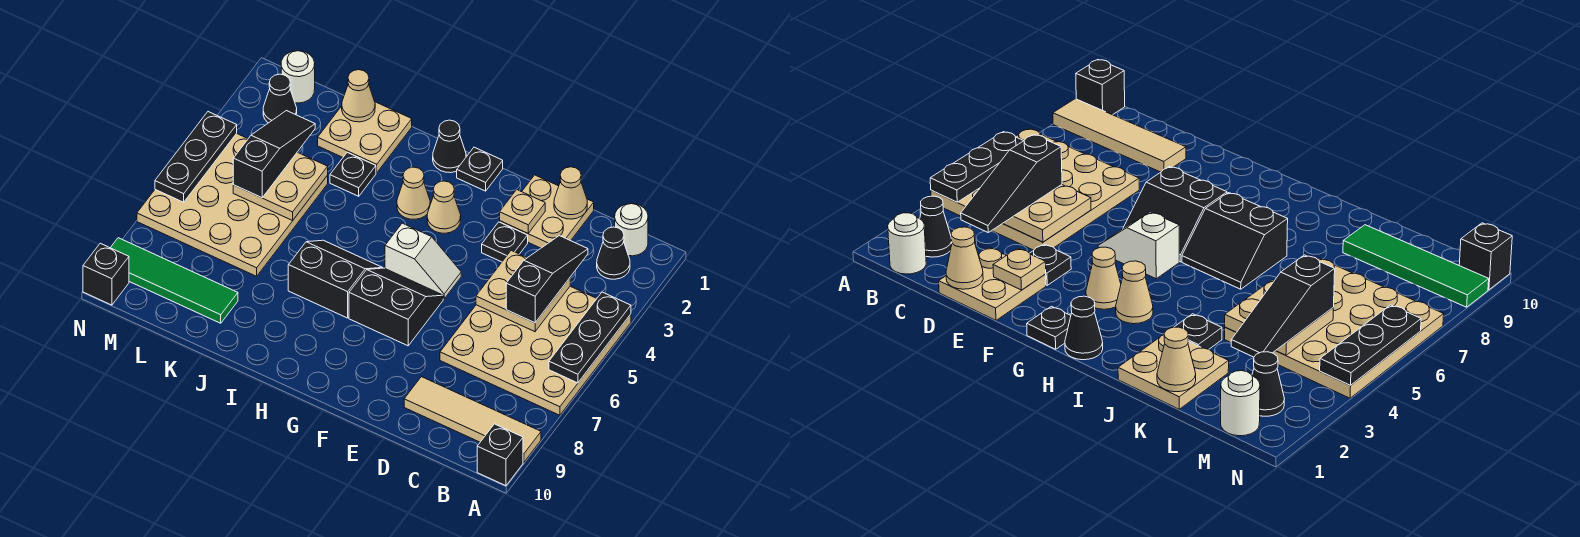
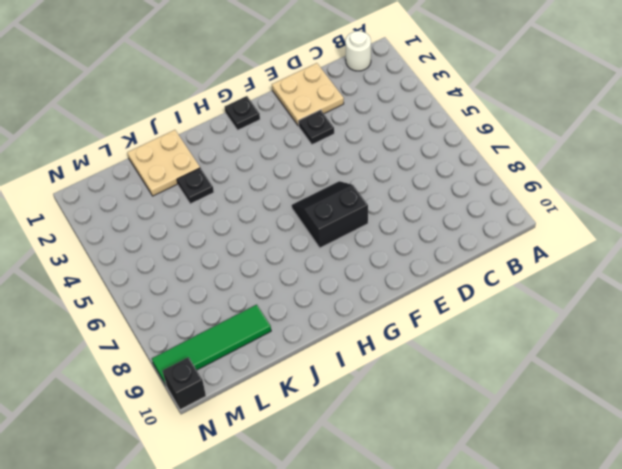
none -> tan plate A4:D7 level 1
none -> tan tile A9:D9 level 1
none -> black brick A10 level 1
none -> black cone B2 level 1

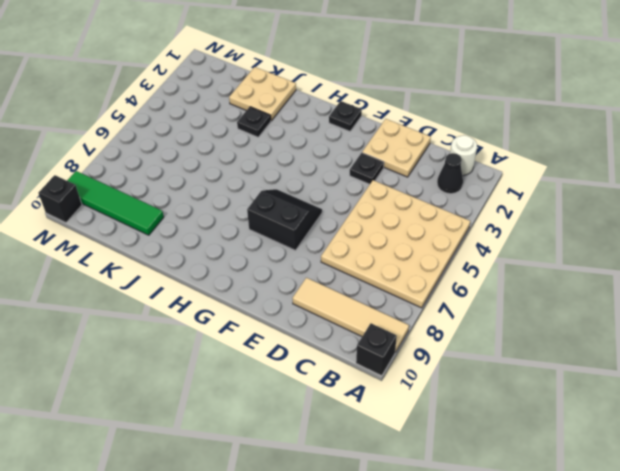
none -> white slope F5:G5 level 1 top G
none -> tan cone G3 level 1
none -> black cone H1 level 1
none -> tan cone H3 level 1

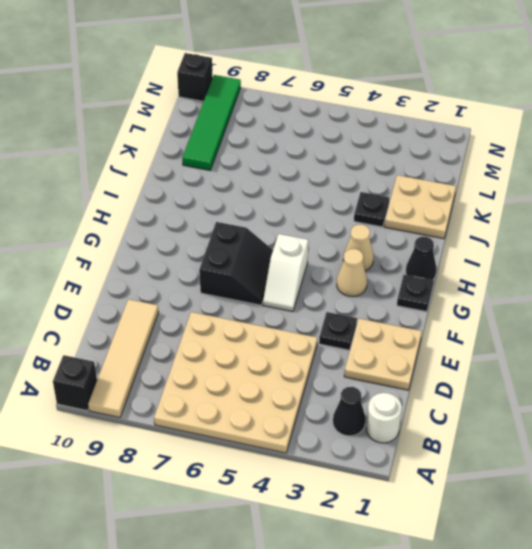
none -> black slope H6:I7 level 1 top 7
none -> tan plate K4:N7 level 1
none -> white round brick M1 level 1
none -> black cone M2 level 1

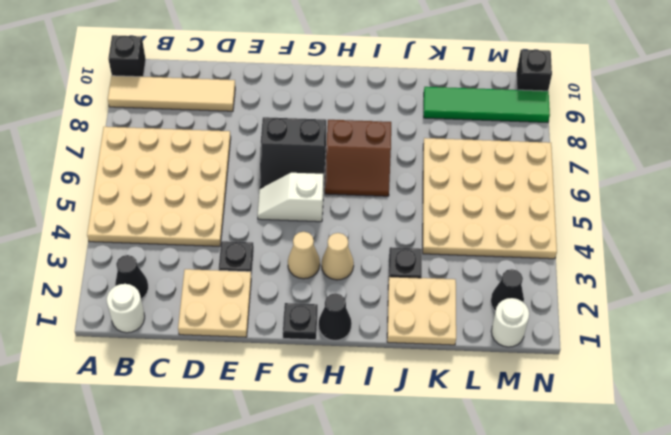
brown slope H6:I7 level 1 top 7 -> black slope H6:I7 level 1 top 7
none -> black plate A4:A6 level 2
none -> tan plate C4:D5 level 2
none -> tan cone D1 level 2
none -> tan plate E2 level 2

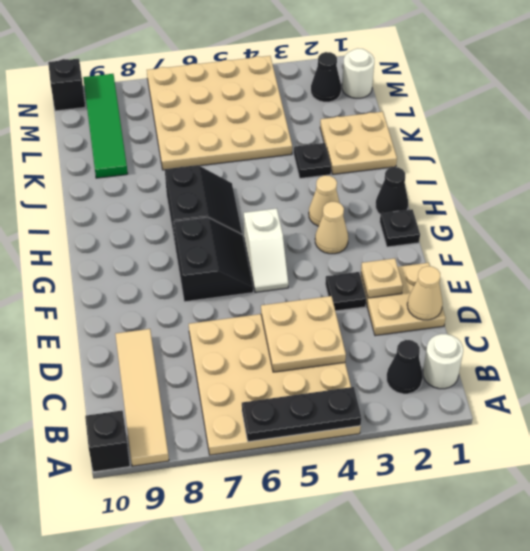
none -> tan cone K1 level 2
none -> tan plate K4:L5 level 2
none -> black plate N4:N6 level 2
none -> black slope C3:C5 level 3 top 5

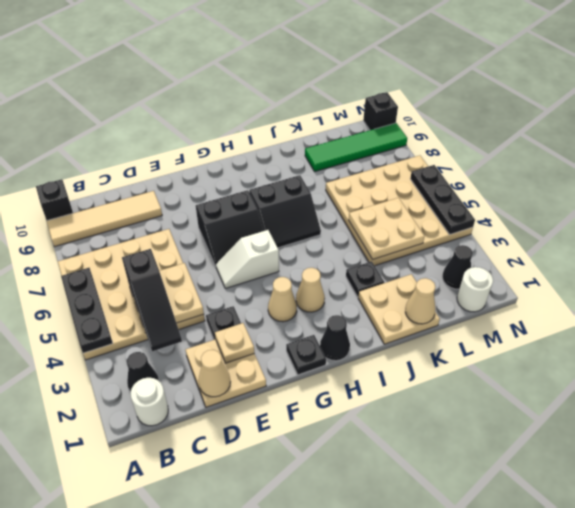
none -> black slope L3:L5 level 3 top 5

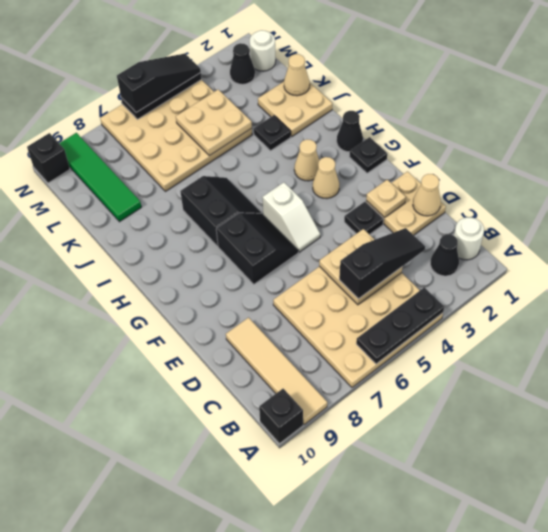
black slope N4:N6 level 3 top 6 -> black slope L3:L5 level 3 top 5

